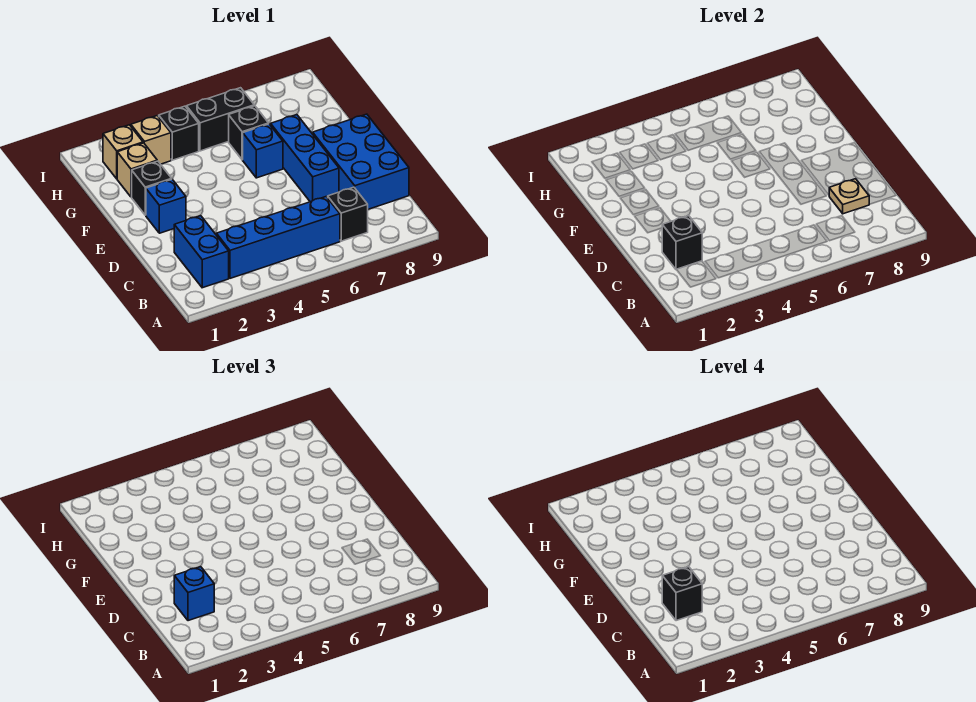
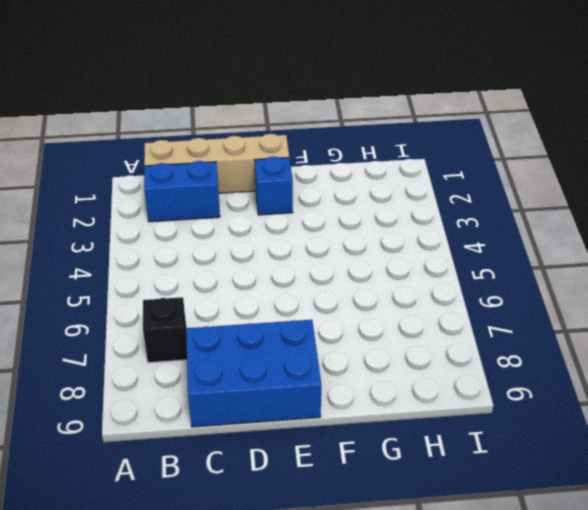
tan brick B1:E1 level 1 -> none
none -> blue brick B3:B6 level 1
none -> blue brick D7:F7 level 1
none -> black brick F2 level 1

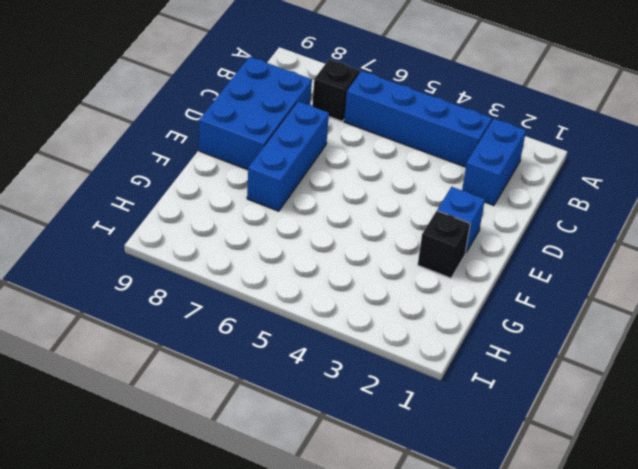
none -> blue brick F6 level 1
none -> tan brick G2 level 1
none -> black brick G6 level 1

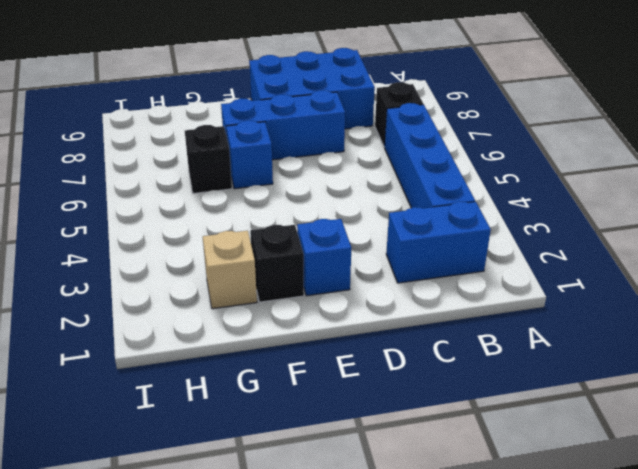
none -> tan brick H2 level 1
none -> tan brick H3 level 1
none -> black brick H4 level 1

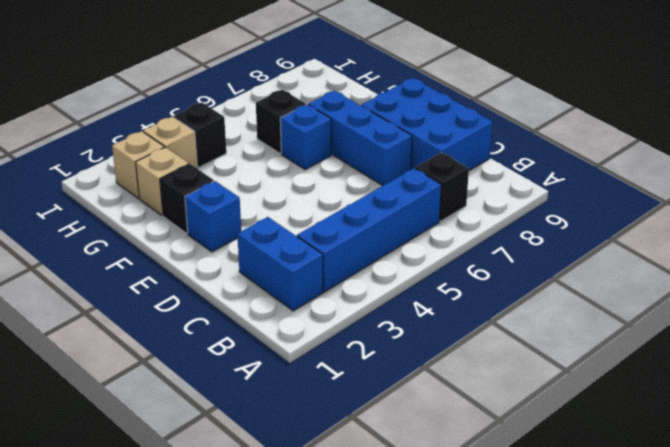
none -> black brick H5:H6 level 1
none -> black brick C2 level 2
none -> tan plate C8 level 2

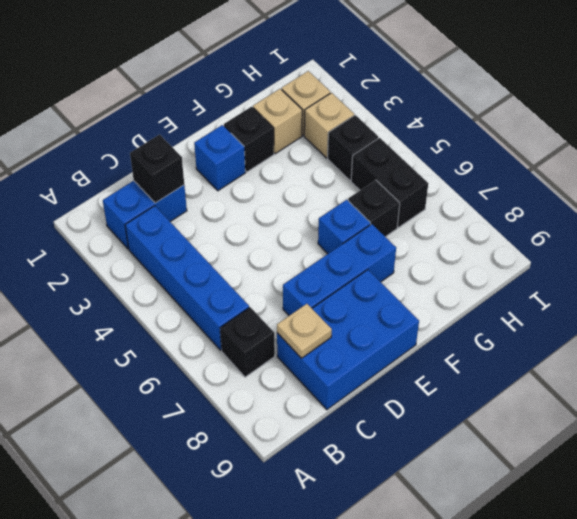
none -> blue brick C2 level 3
none -> black brick C2 level 4

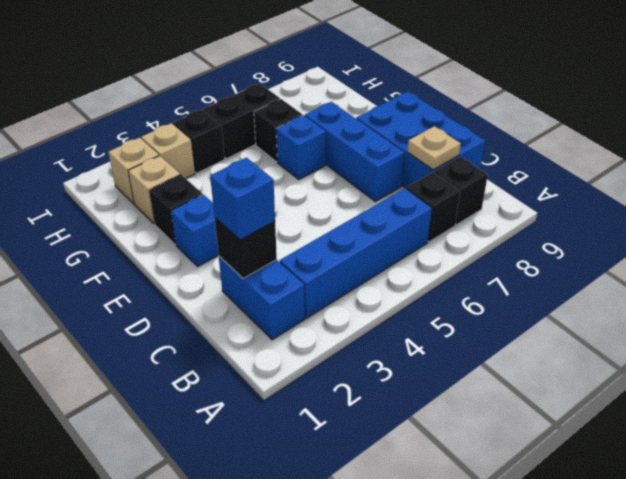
black brick B8 level 1 -> black brick C2 level 4

